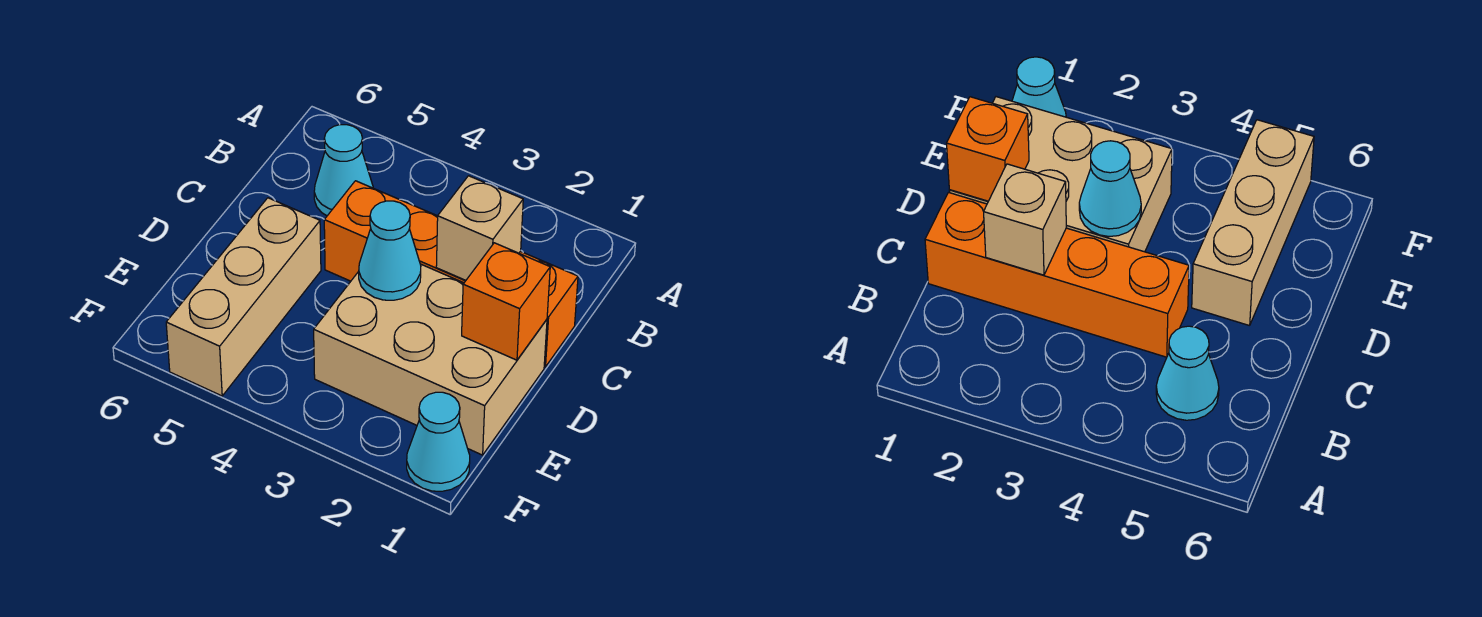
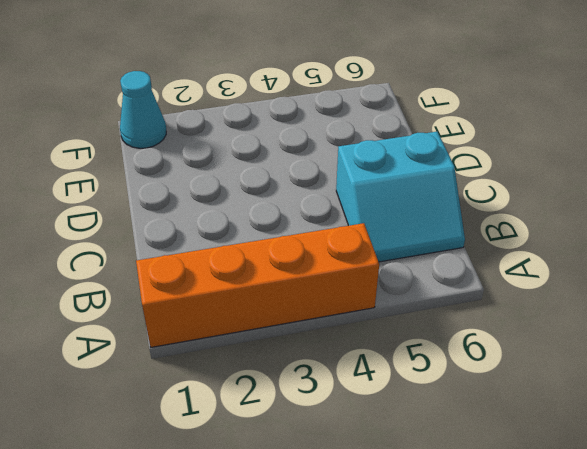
orange brick A1:A4 level 1 -> orange brick C1:C4 level 1
cyan slope B5:C6 level 1 top C -> cyan cone B5 level 1
none -> tan brick D1:E3 level 1
none -> tan brick D5:F5 level 1

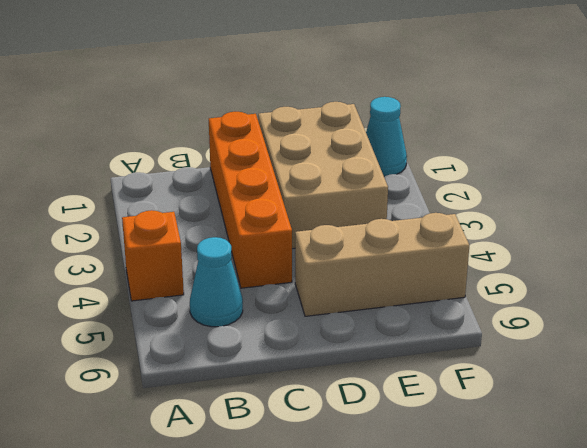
orange brick A4 level 1 -> orange brick D1 level 2
none -> tan brick C2 level 2
none -> cyan cone D3 level 2

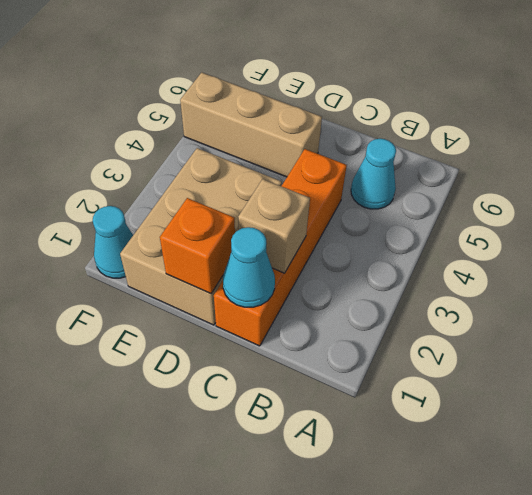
cyan cone C1 level 2 -> cyan cone D3 level 2

